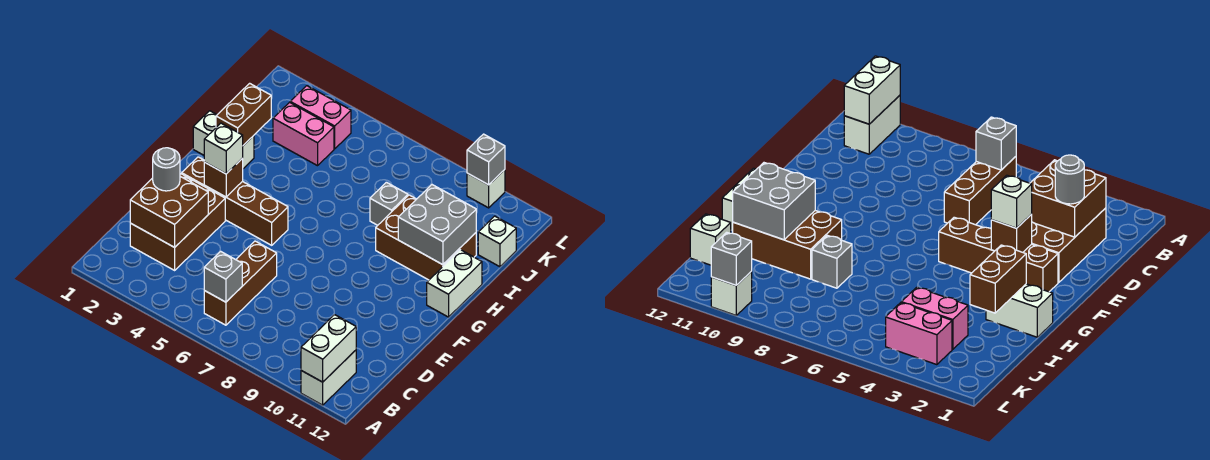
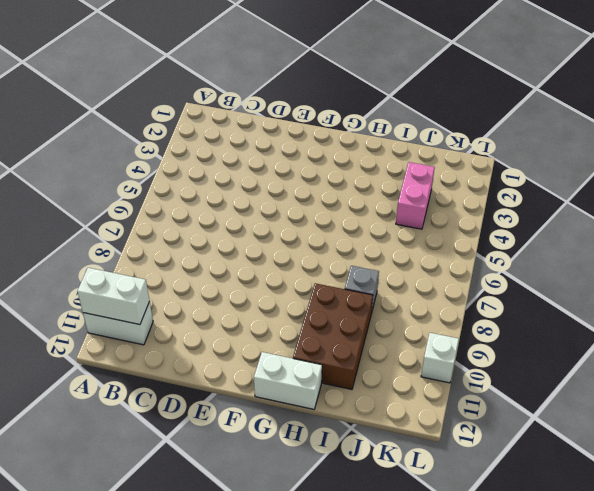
none -> brown brick B6:D6 level 1
none -> brown brick C2:E3 level 1
none -> brown brick F2:F5 level 1

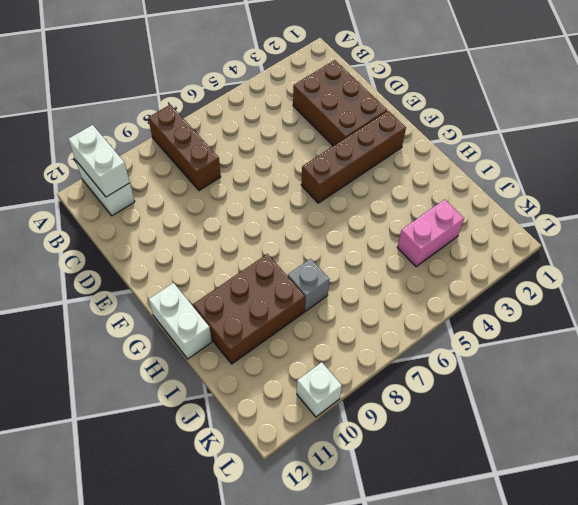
brown brick A8:C8 level 1 -> brown brick B6:D6 level 1
none -> white brick H1:H2 level 1
none -> white brick J12 level 1
none -> pink brick K3:K4 level 1

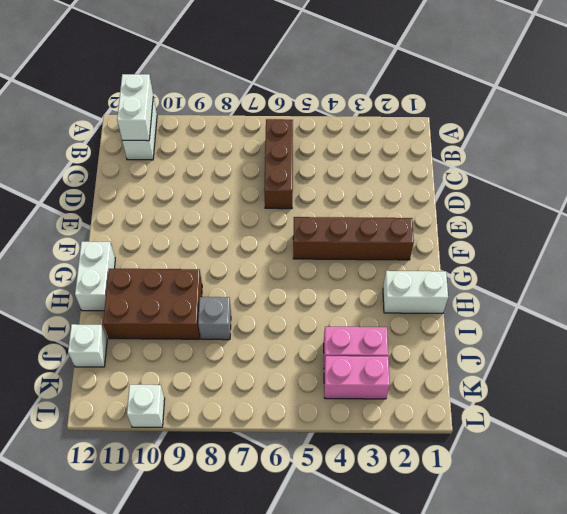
none -> brown brick C2:E3 level 1
none -> grey brick B6 level 2
none -> brown brick C2:D3 level 2

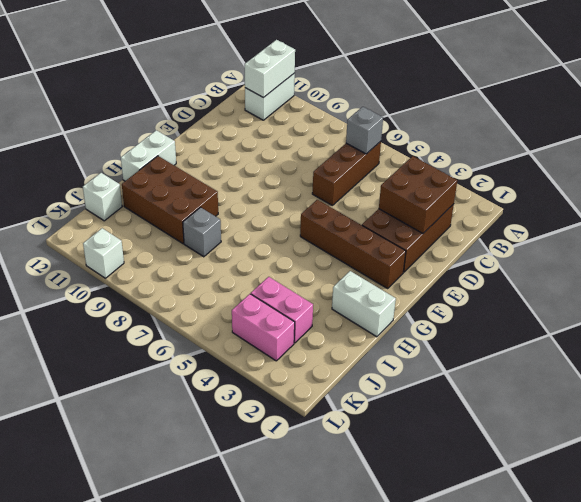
none -> brown brick F3 level 2
none -> brown brick H2:I2 level 2
none -> grey brick H10:I11 level 2

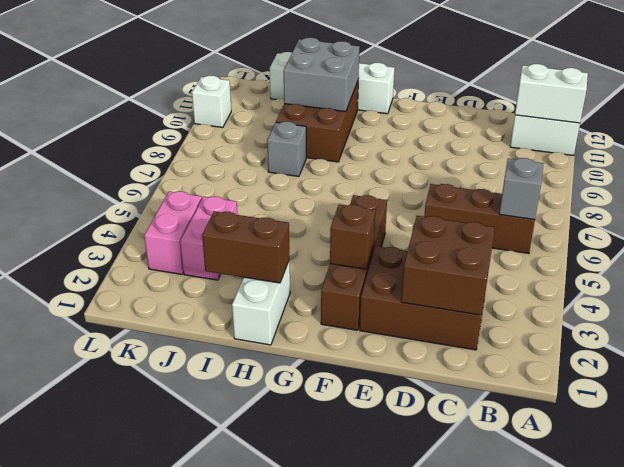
none -> grey brick L10 level 2
none -> grey round brick D2 level 3
none -> white brick F3 level 3

